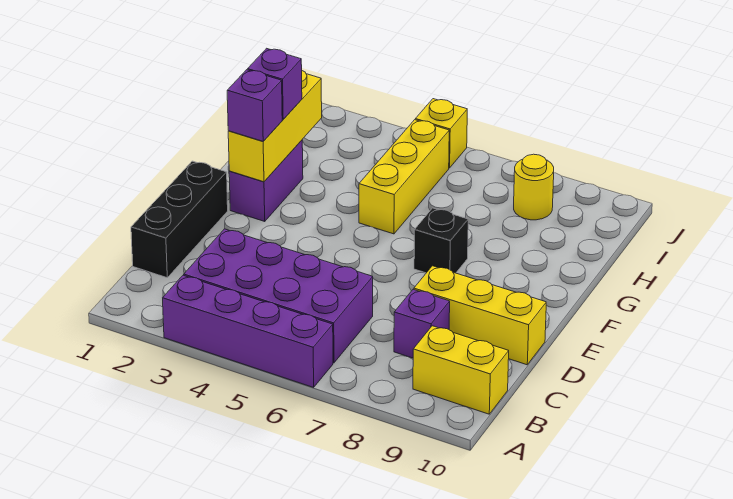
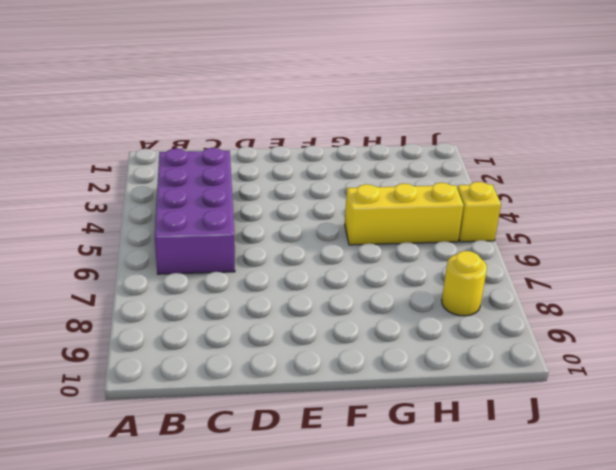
none -> purple brick A3:A6 level 1
none -> yellow brick B9:B10 level 1
none -> black brick C1:E1 level 1

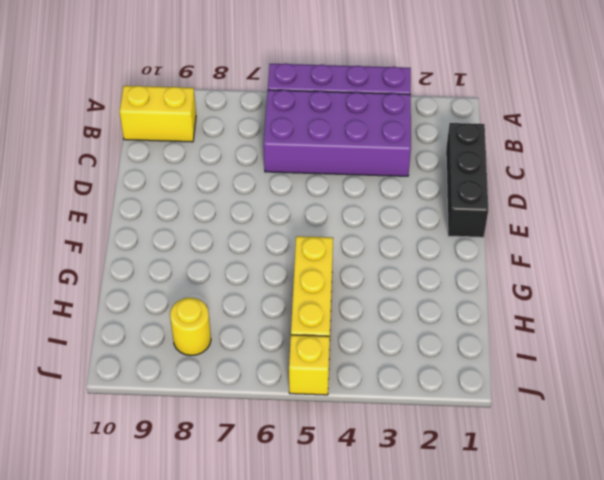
none -> purple brick C8 level 1
none -> yellow brick D8:D10 level 1
none -> purple brick F2:G2 level 1

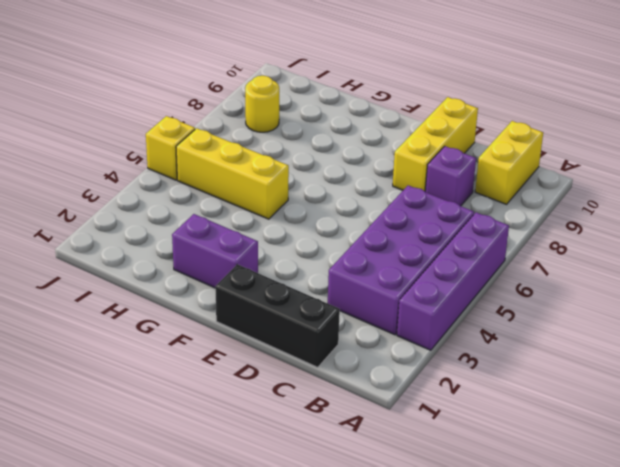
none -> black brick F7 level 1
none -> yellow brick F2:H2 level 2
none -> purple brick F2 level 3

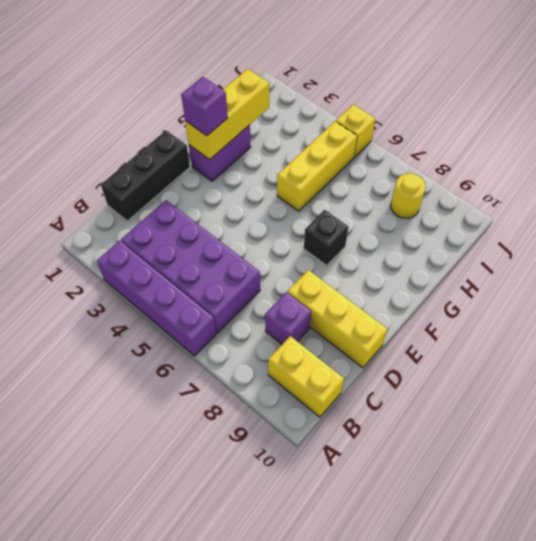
none -> purple brick G2 level 3

